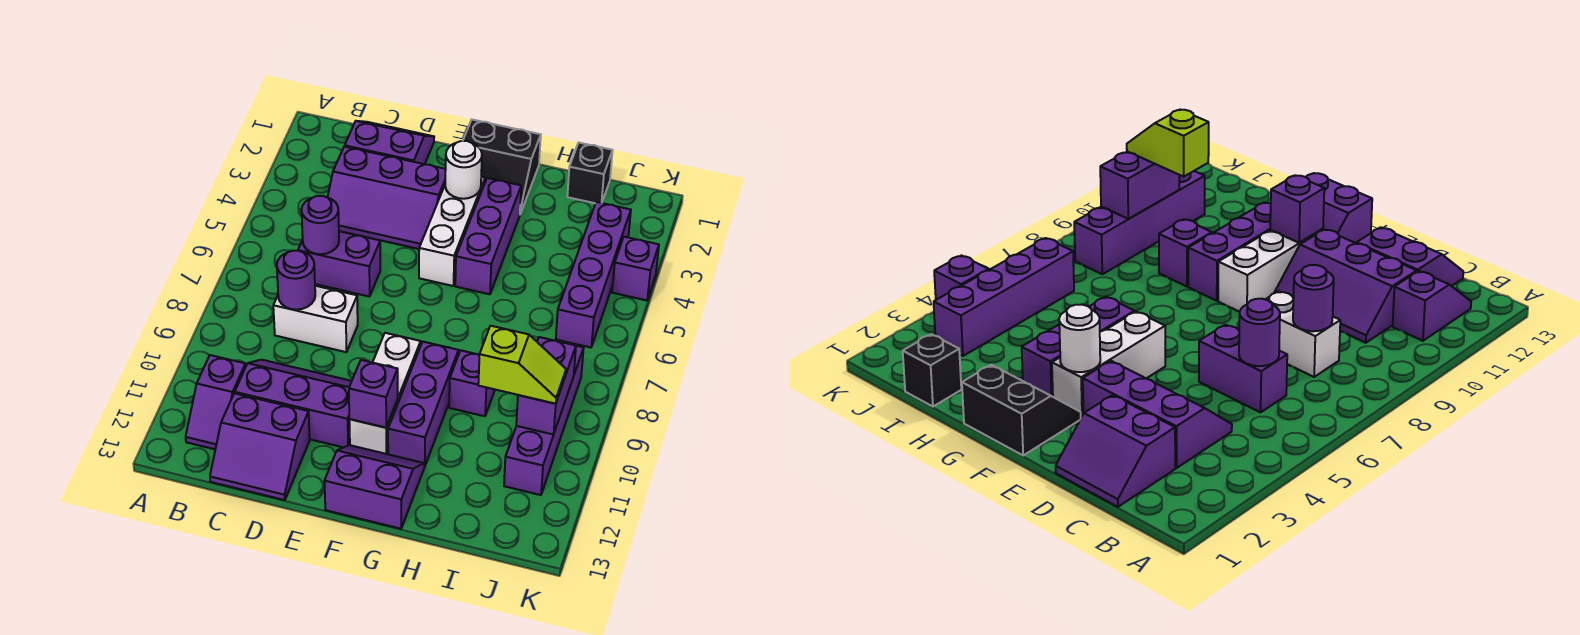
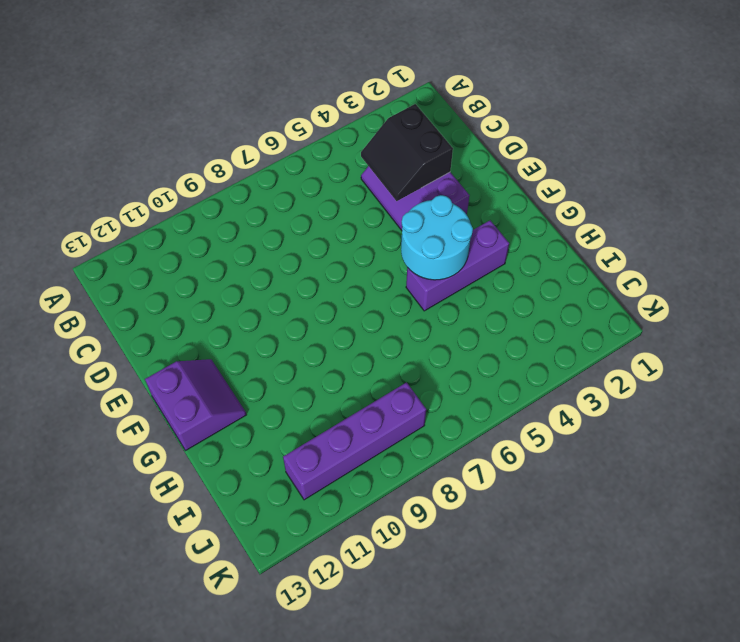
black slope C3:D4 level 2 top 3 -> black slope F1:G2 level 1 top 1
cyan round brick F4:G5 level 2 -> none
none -> purple slope B11:B12 level 1 top 11
none -> purple slope C1:D2 level 1 top 2
none -> purple brick C6:D6 level 1

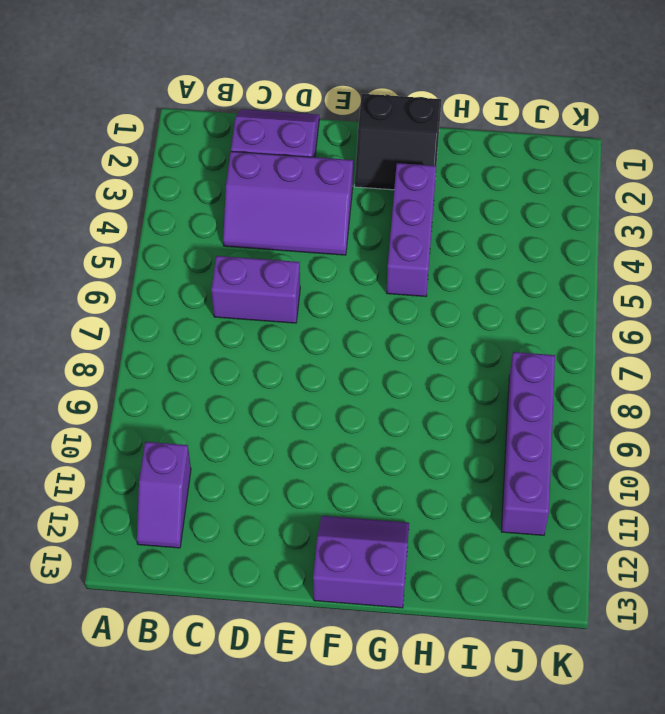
none -> white brick C8:D8 level 1
none -> purple slope C10:E11 level 1 top 11
none -> purple slope C12:D13 level 1 top 12

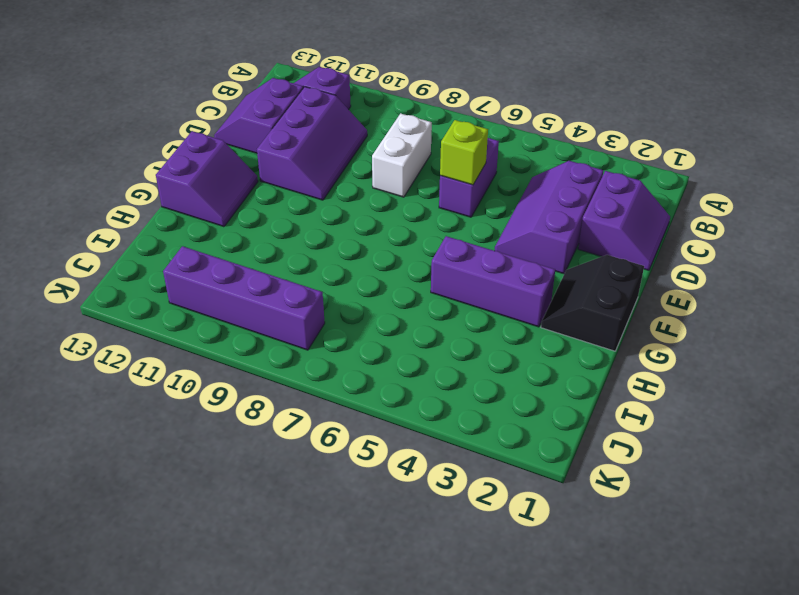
lime brick D6 level 2 -> none
none -> white brick F3:F5 level 1
none -> white brick F9:F11 level 1
none -> purple brick G9:G11 level 1

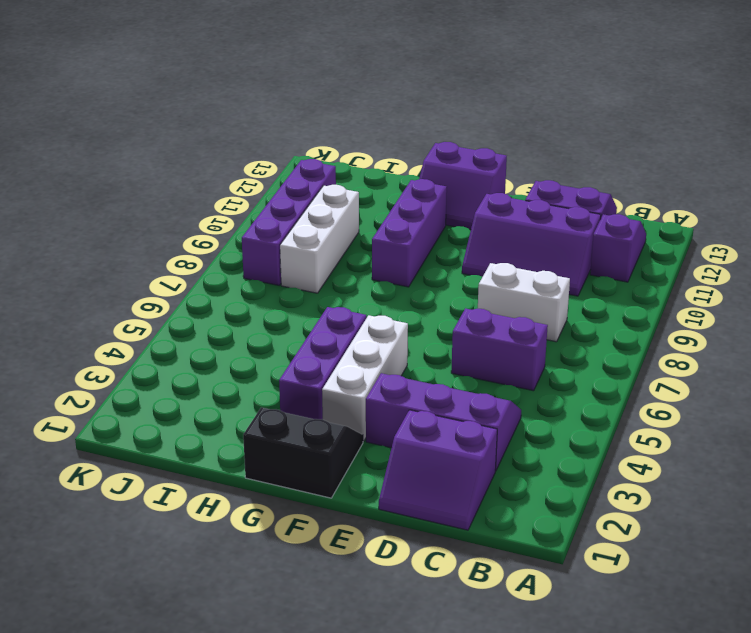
white brick I8:I10 level 1 -> white brick F9:F11 level 1
none -> purple brick H9 level 1
none -> black brick I1 level 1
none -> purple brick J3:J6 level 1

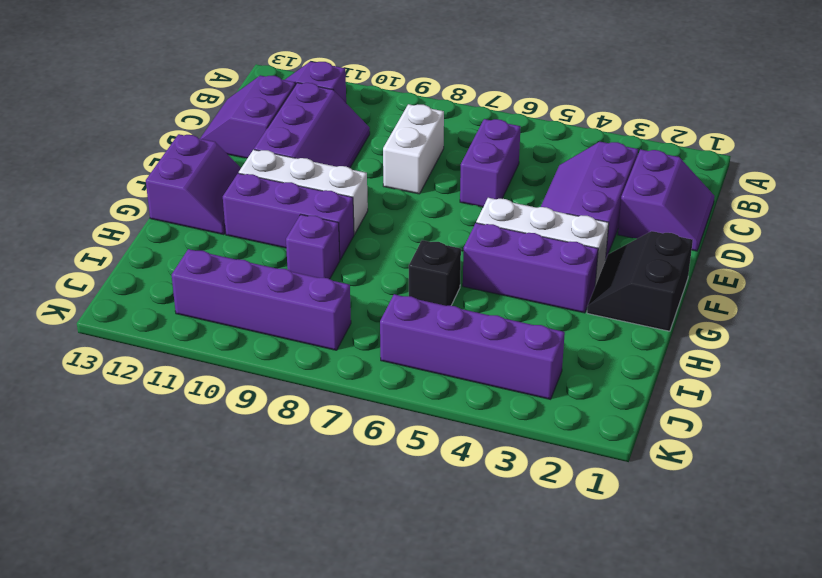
black brick H6 level 1 -> black brick I1 level 1
none -> purple brick K4 level 1
none -> purple round brick C6 level 2
none -> purple round brick C8 level 2

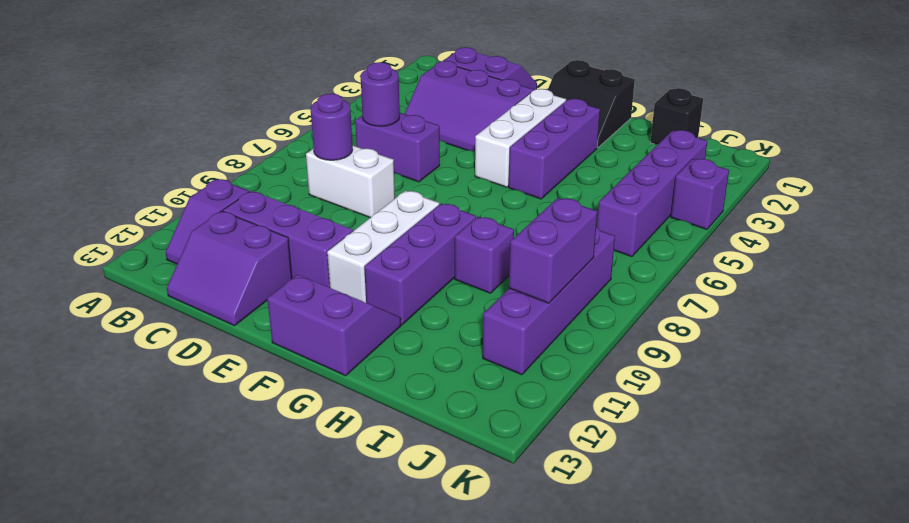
none -> white round brick F3 level 2
none -> purple brick F11 level 2
none -> lime slope I10:J10 level 3 top I

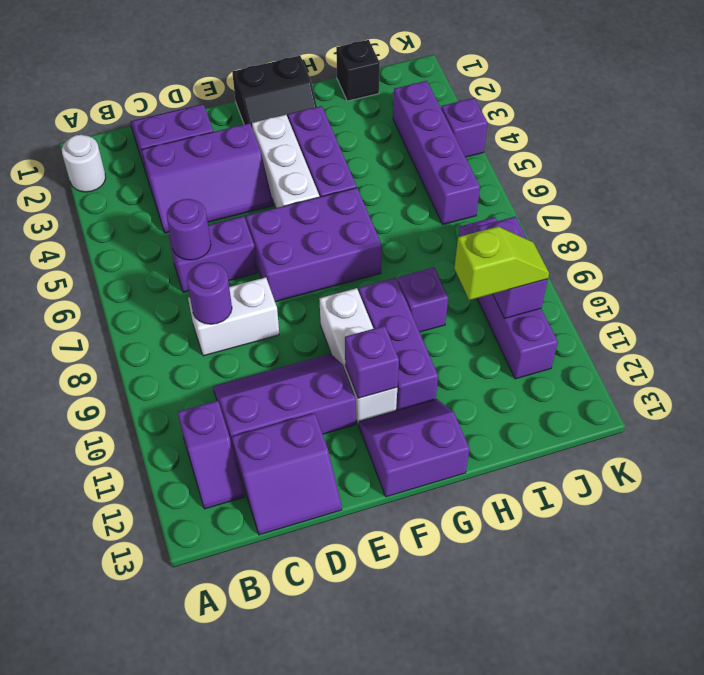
white round brick A2 level 1 -> white round brick F3 level 2
purple brick E6:G7 level 1 -> none

